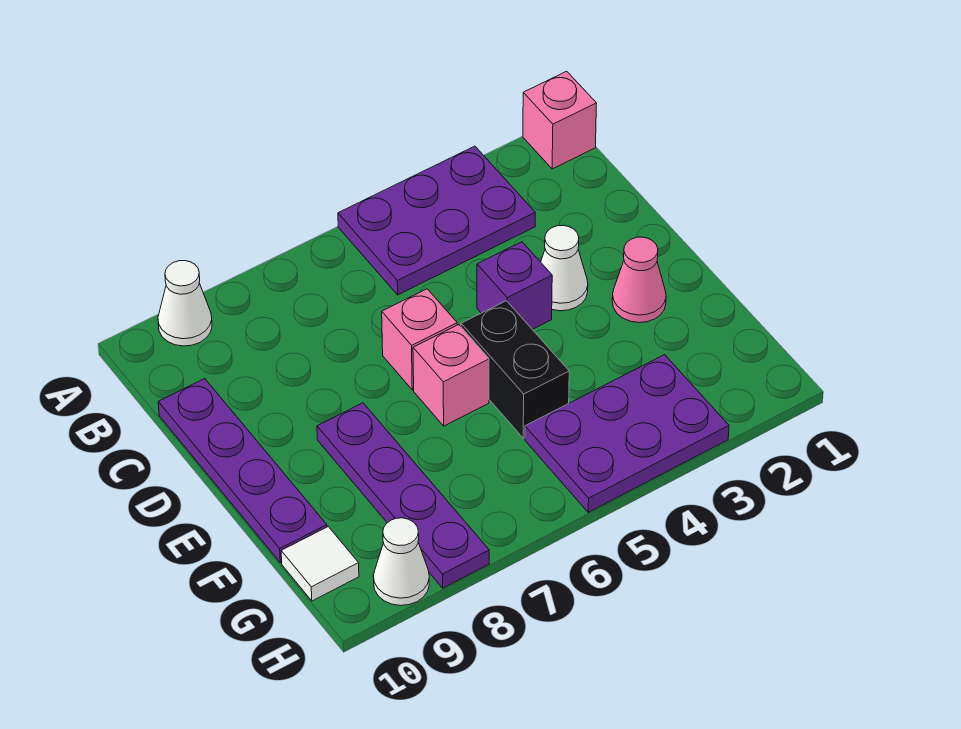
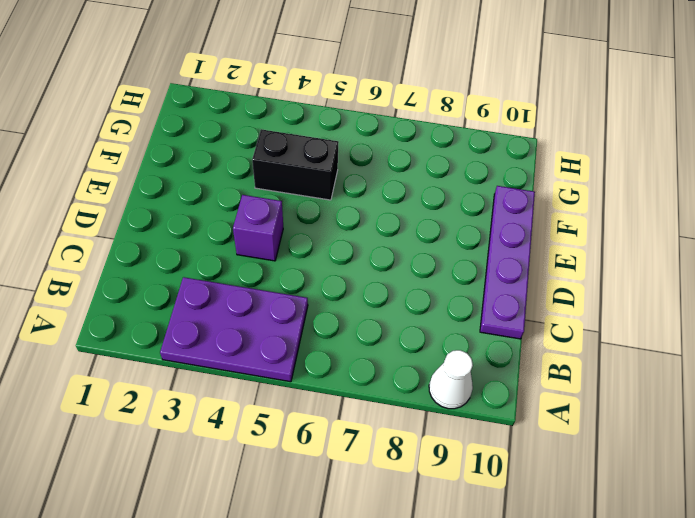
black brick F4:F5 level 1 -> black brick E5:F5 level 1
none -> pink brick A1 level 1
none -> white cone D3 level 1
none -> pink brick D6 level 1

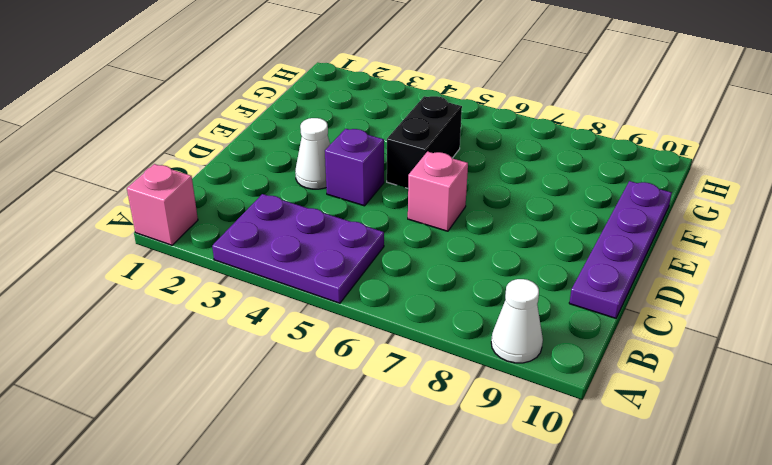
none -> pink cone E2 level 1
none -> pink brick E6 level 1
none -> purple plate E8:H8 level 1

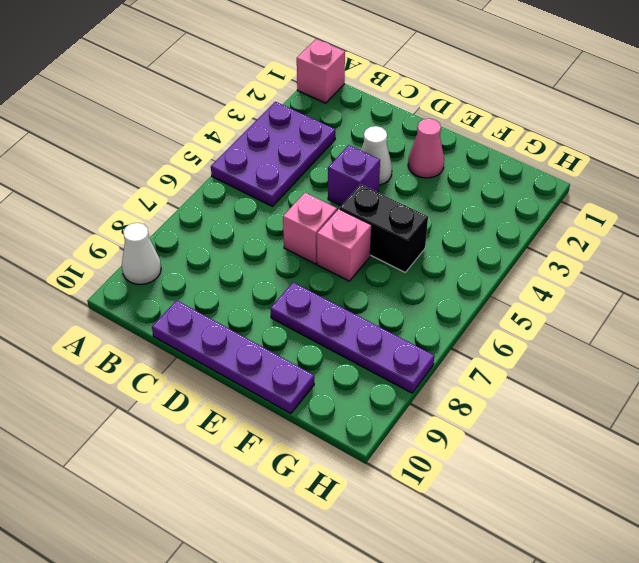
none -> purple plate G3:H5 level 1
none -> white tile G10 level 1
none -> white cone H9 level 1

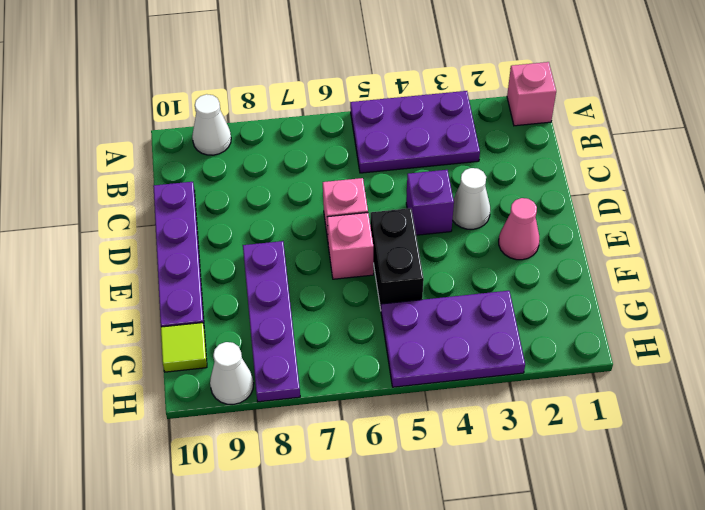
lime tile G10 level 1 -> white tile G10 level 1

